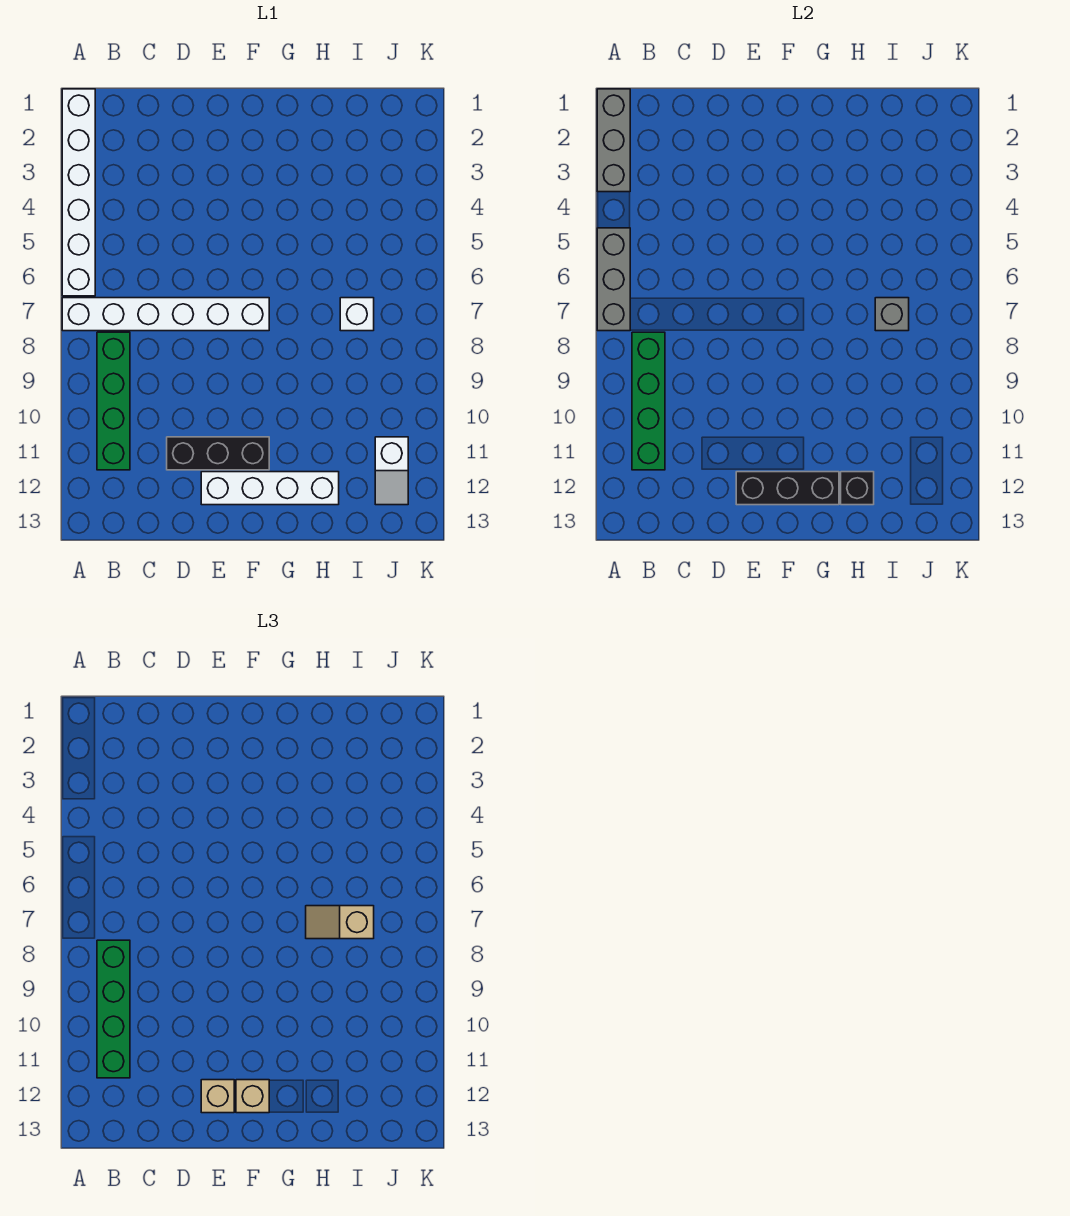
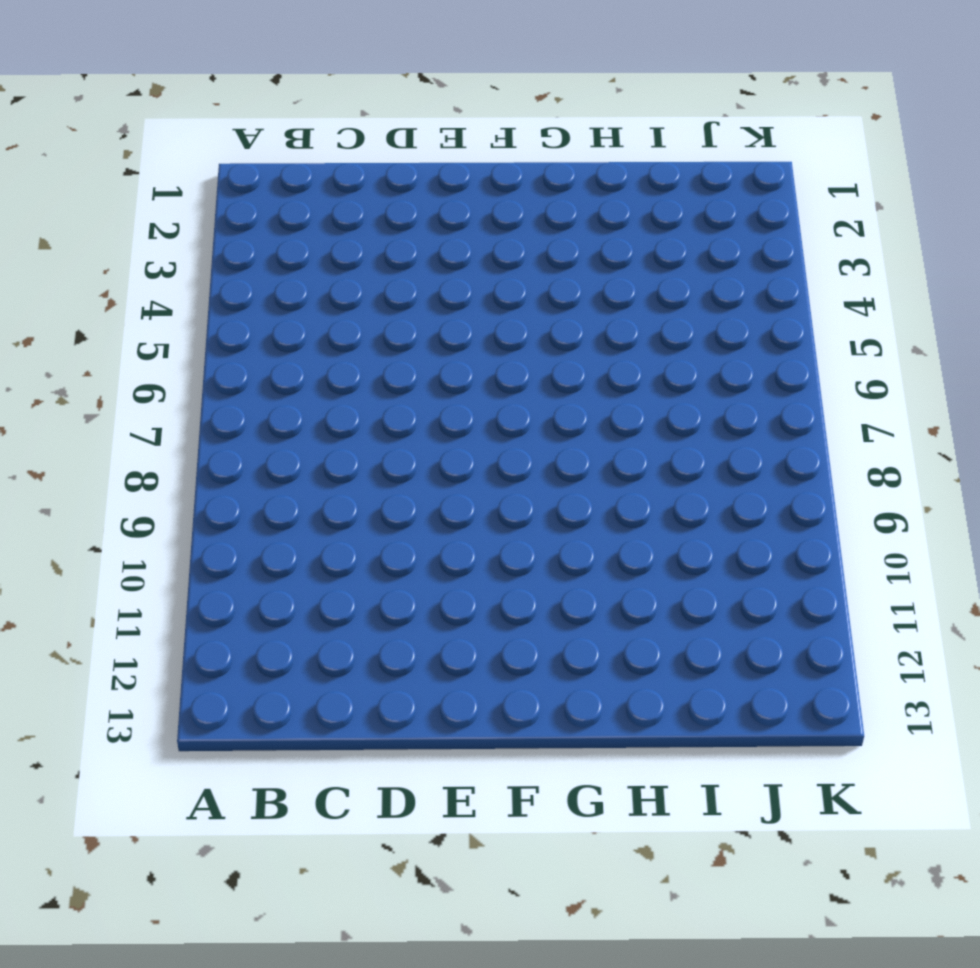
none -> white brick A1:A6 level 1
none -> white brick A7:F7 level 1
none -> green brick B8:B11 level 1

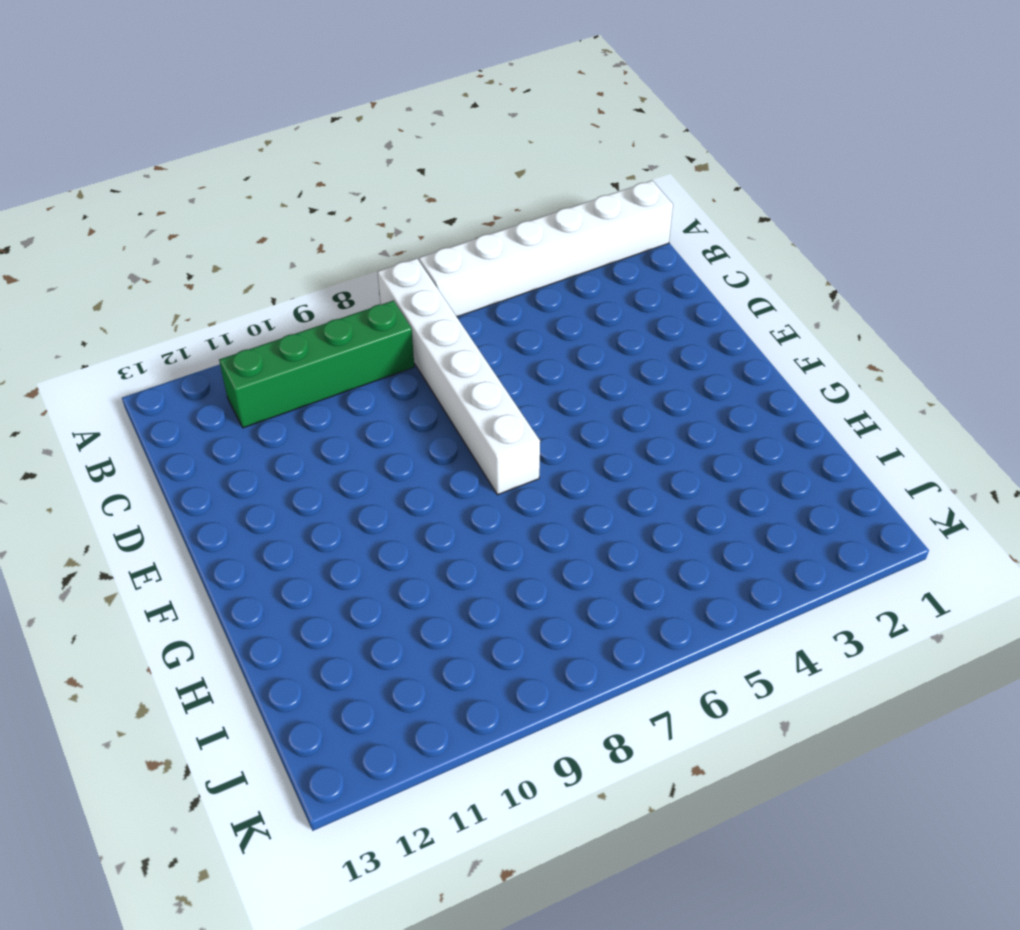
none -> black brick D11:F11 level 1
none -> white brick E12:H12 level 1
none -> white brick I7 level 1

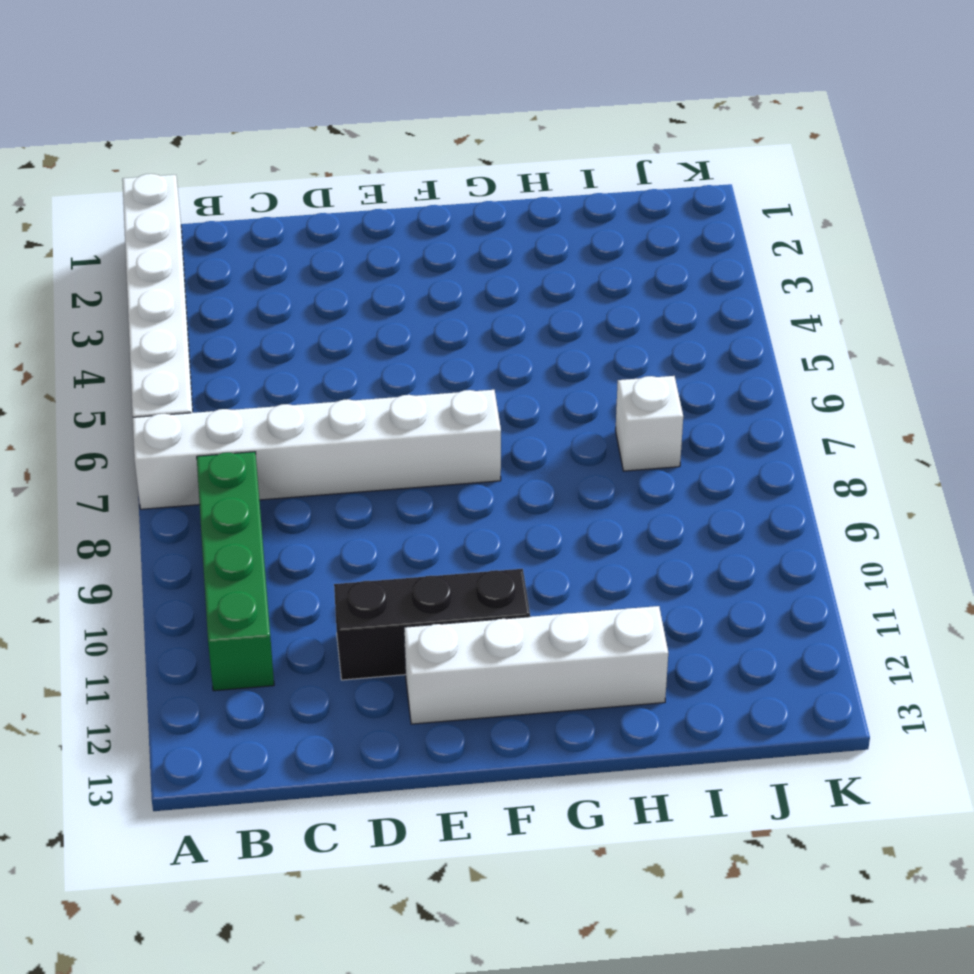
none -> white slope J11:J12 level 1 top 11
none -> grey brick A1:A3 level 2
none -> grey brick A5:A7 level 2

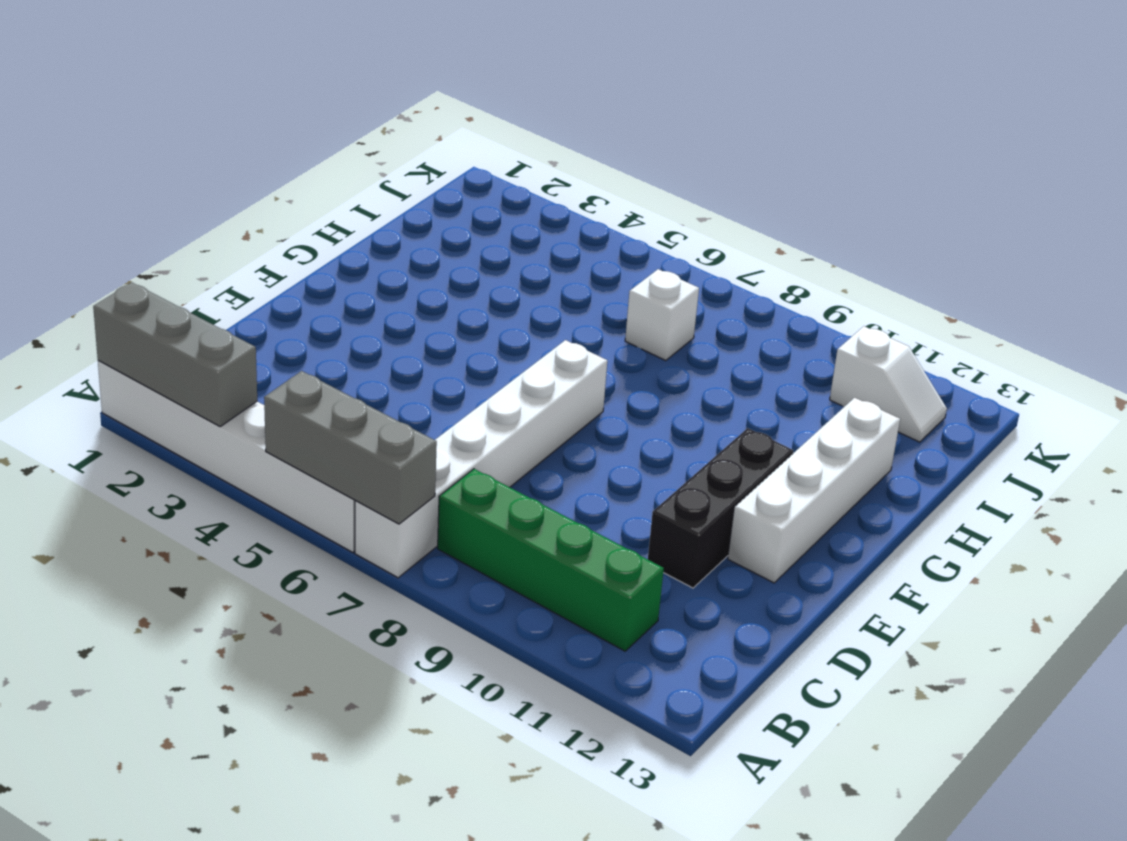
none -> green brick B8:B11 level 2
none -> black brick E12:G12 level 2
none -> black brick H12 level 2

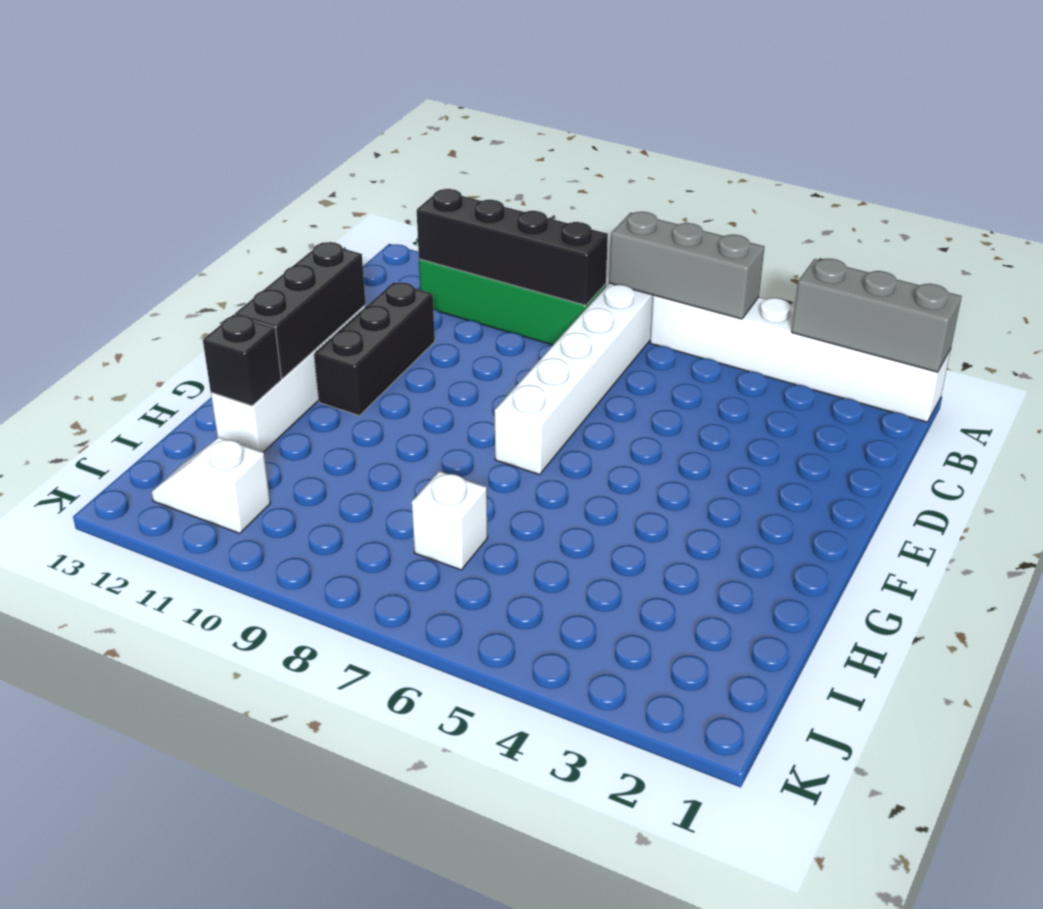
black brick B8:B11 level 2 -> green brick B8:B11 level 2
none -> grey brick I7 level 2
none -> green brick B8:B11 level 3
none -> tan brick E12 level 3

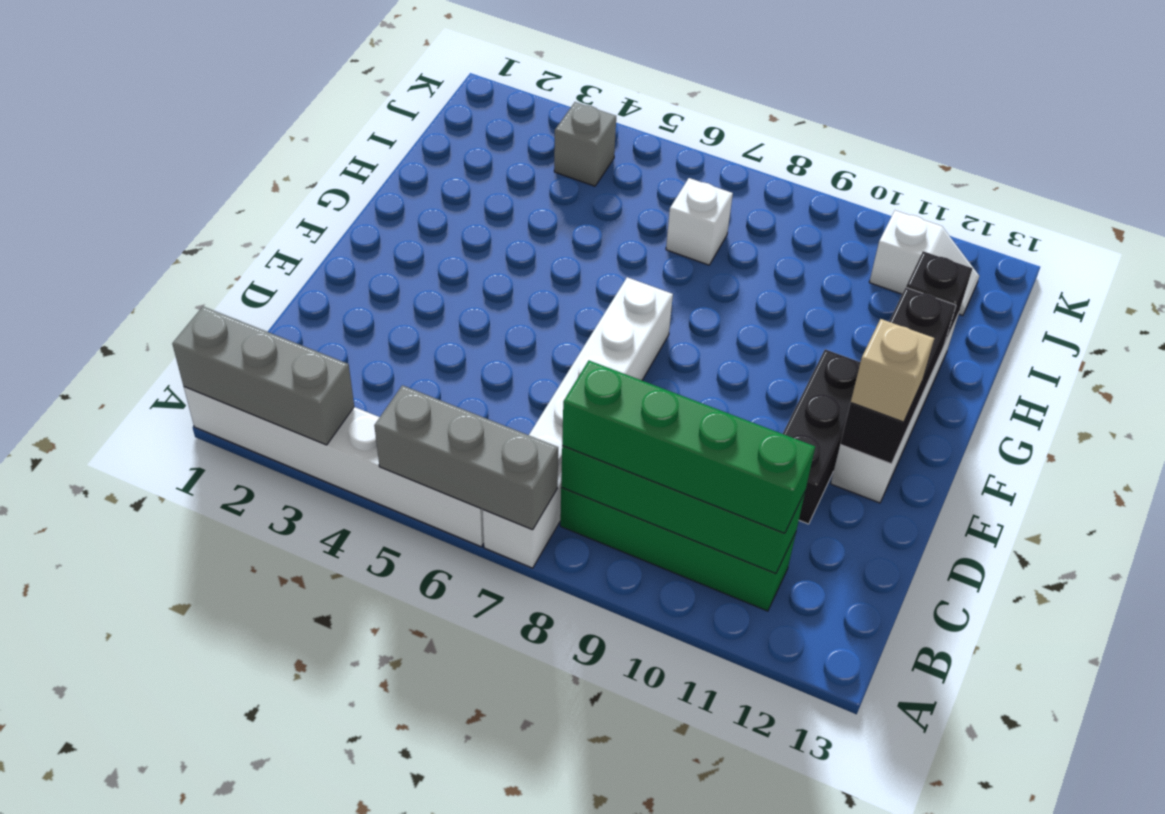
grey brick J4 level 1 -> grey brick I7 level 2
none -> tan brick F12 level 3
none -> tan slope H7:I7 level 3 top I

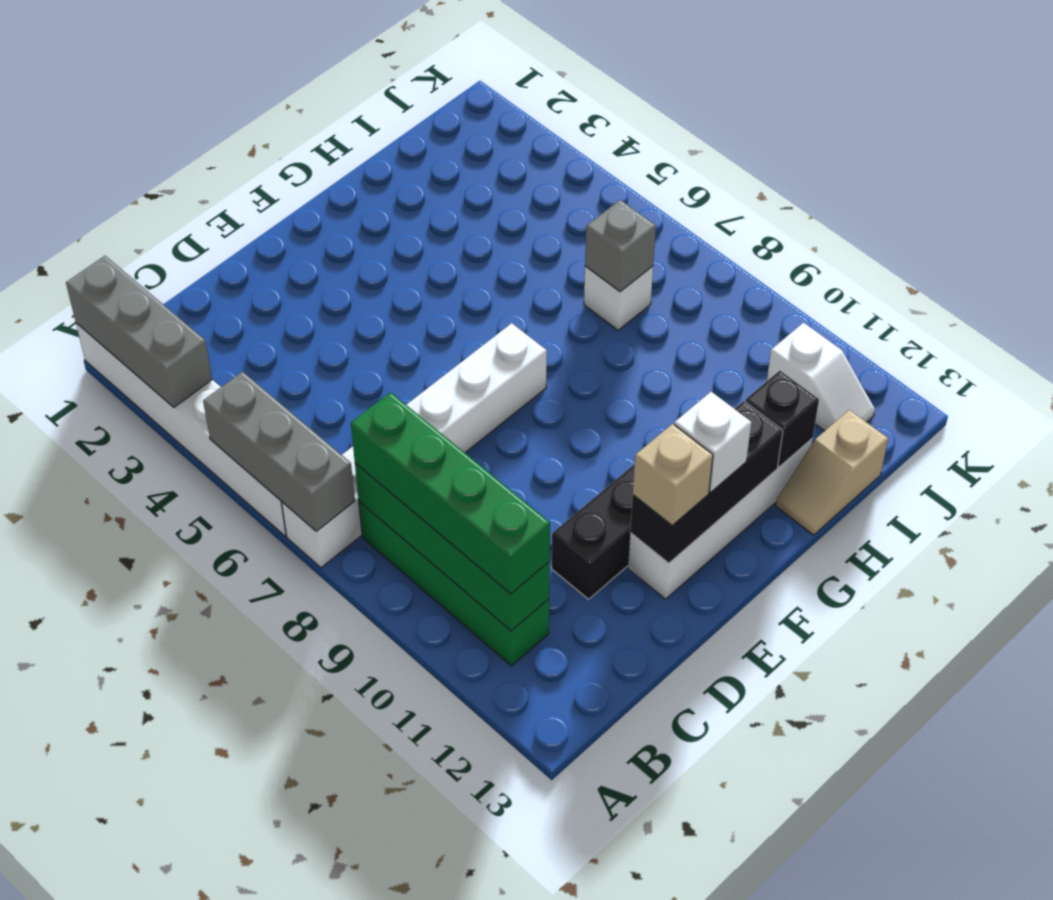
white brick F12 level 3 -> tan brick F12 level 3
tan slope H13:I13 level 1 top I -> tan slope H7:I7 level 3 top I

